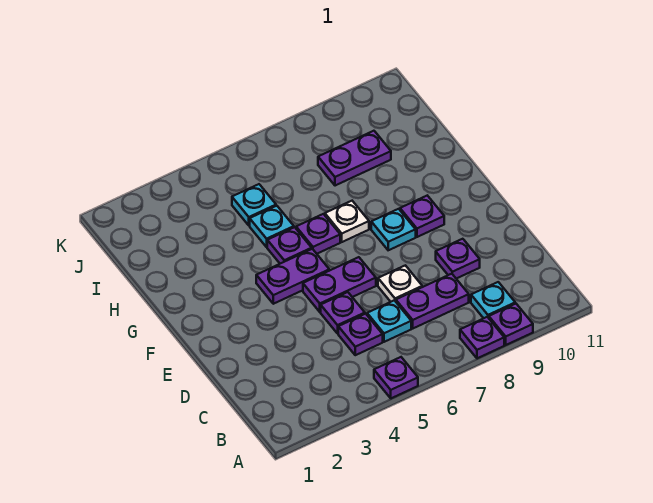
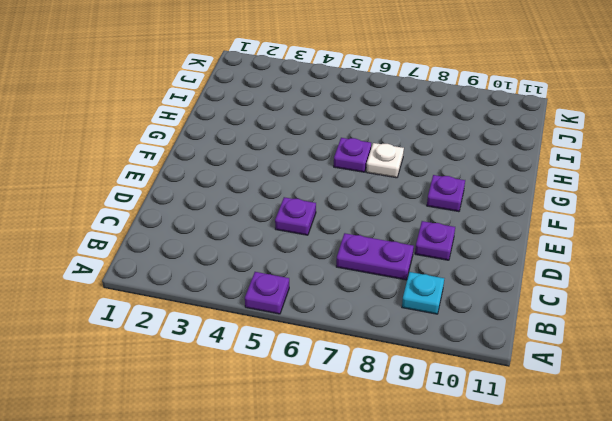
none -> purple plate A8 level 1
none -> purple plate A9 level 1
none -> purple plate C5 level 1

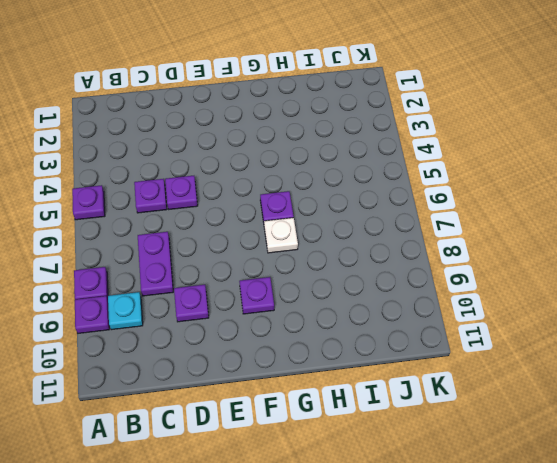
none -> cyan plate C6 level 1
none -> white plate D7 level 1
none -> purple plate E5:E6 level 1

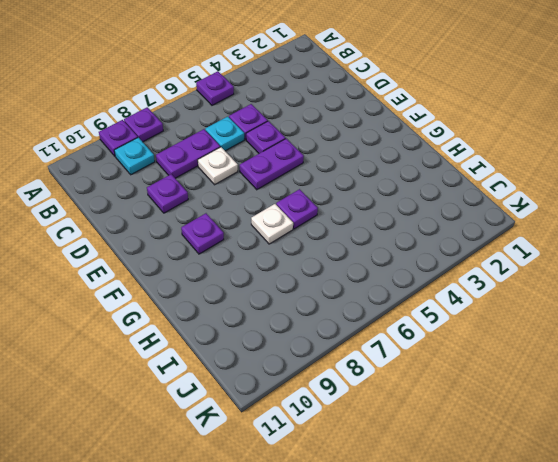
none -> purple plate F4:F5 level 1
none -> cyan plate F8 level 1
none -> purple plate G5 level 1

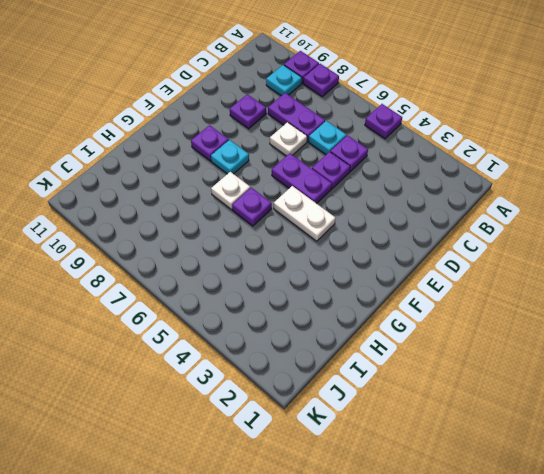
white plate F4:F5 level 1 -> purple plate F4:F5 level 1
none -> purple plate G5 level 1
none -> cyan plate H5 level 1
none -> cyan plate I5 level 1

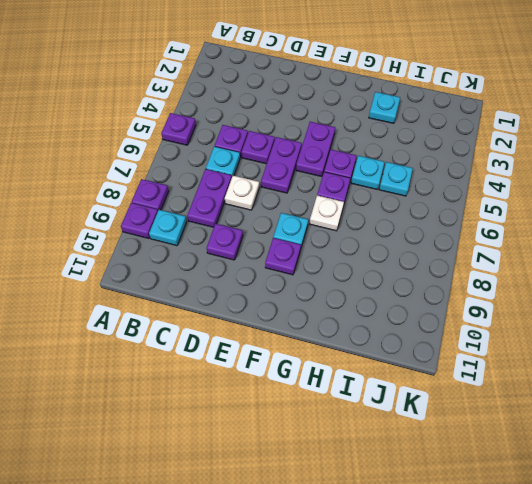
cyan plate H2 level 1 -> none
none -> purple plate I8:I9 level 1

